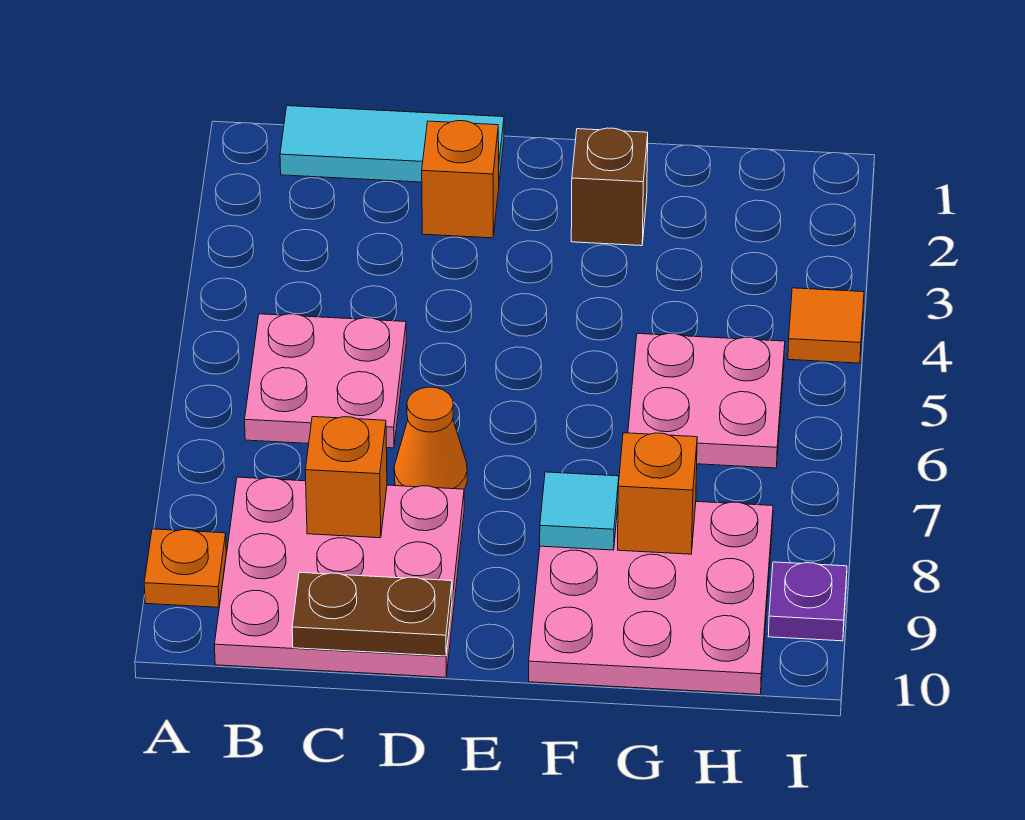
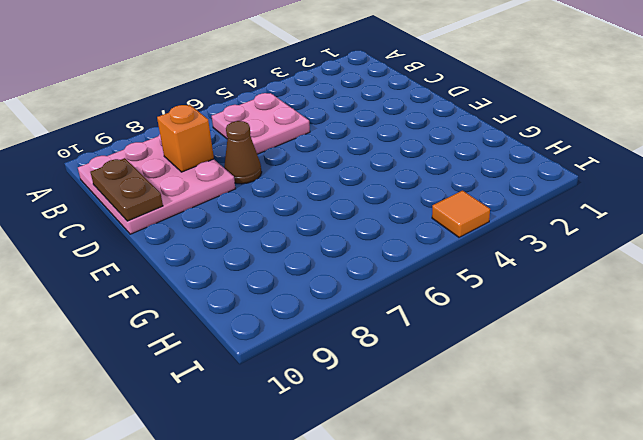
brown cone D7 level 1 -> orange cone D7 level 1
none -> orange plate A9 level 1
none -> cyan tile B1:D1 level 1
none -> orange brick D2 level 1

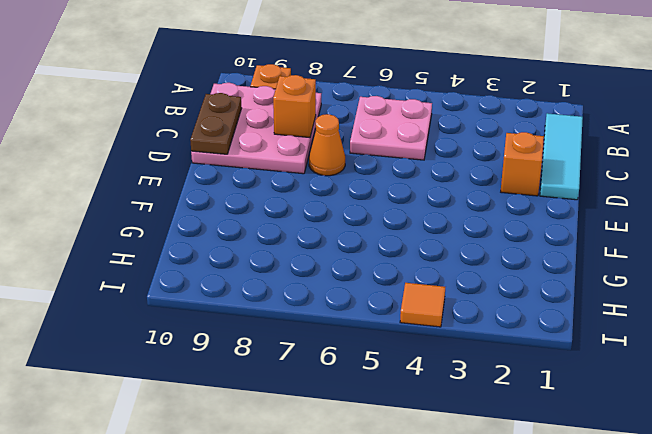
none -> brown brick F2 level 1
none -> pink plate F8:H10 level 1
none -> pink plate G5:H6 level 1

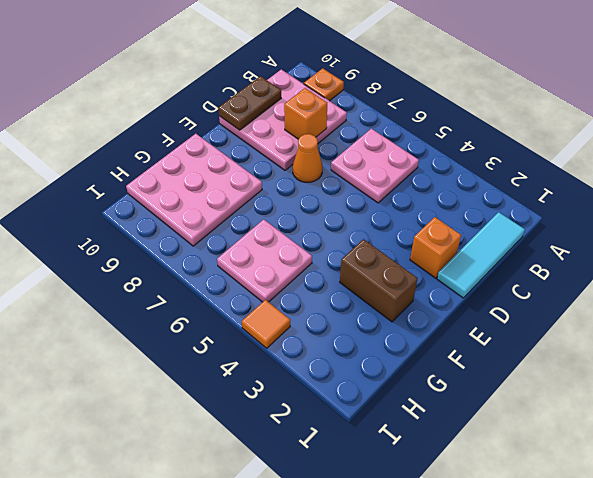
brown brick F2:F3 level 1 -> brown brick F2 level 1
none -> purple plate I9 level 1
none -> cyan tile F8 level 2
none -> orange brick G8 level 2

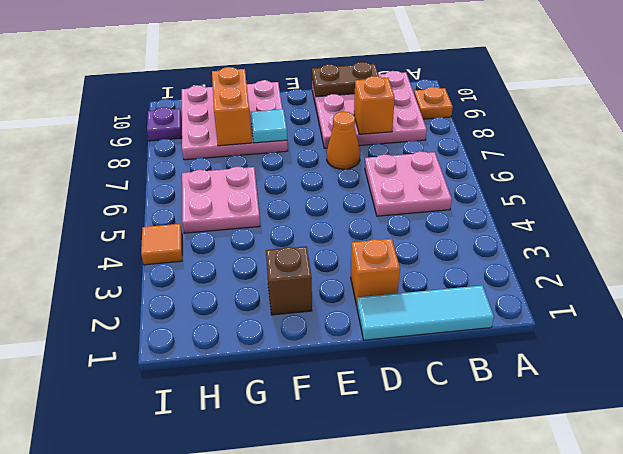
orange brick G8:G9 level 2 -> orange brick G8 level 2

